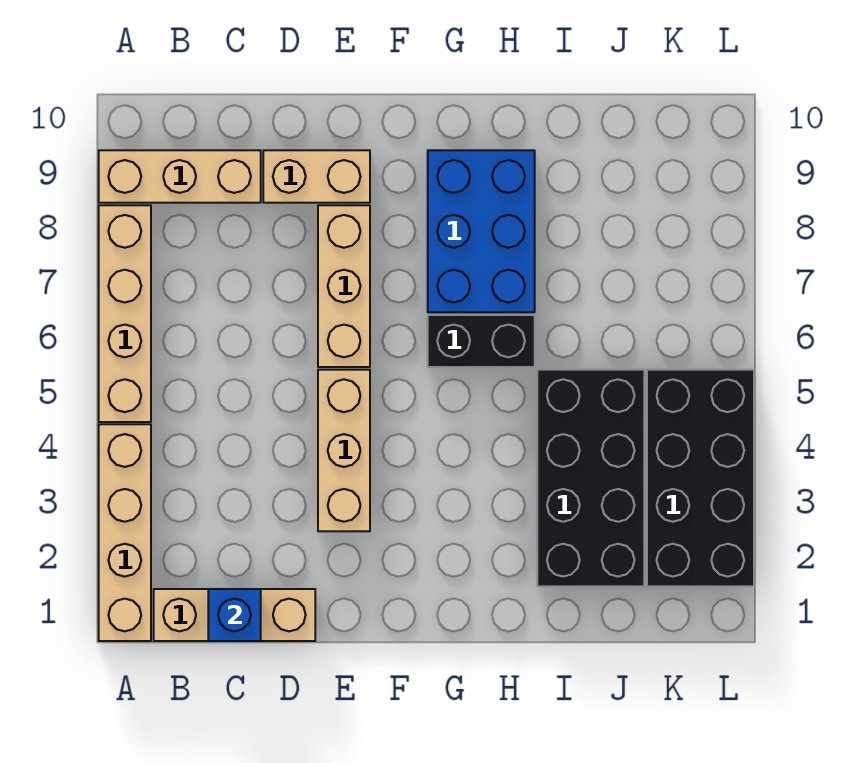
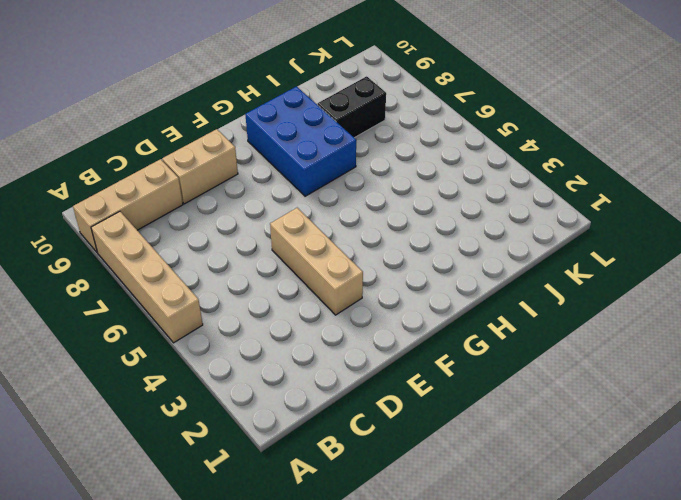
black brick I8:J8 level 1 -> black brick G6:H6 level 1
none -> tan brick A1:A4 level 1
none -> tan brick B1:D1 level 1
none -> tan brick E6:E8 level 1

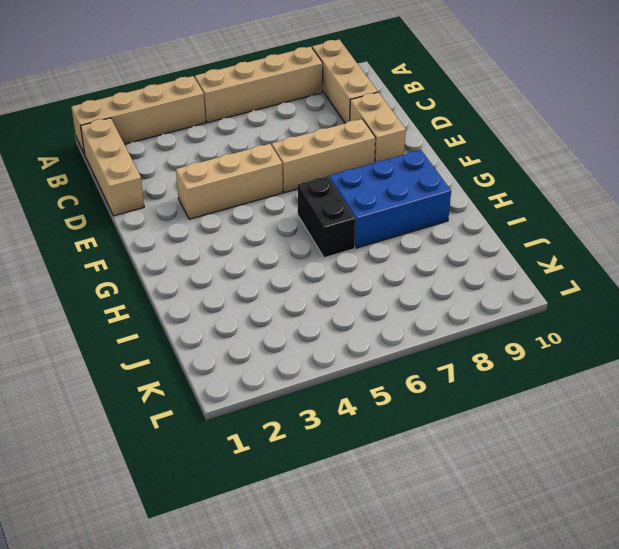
none -> black brick I2:J5 level 1
none -> black brick K2:L5 level 1
none -> blue brick C1 level 2

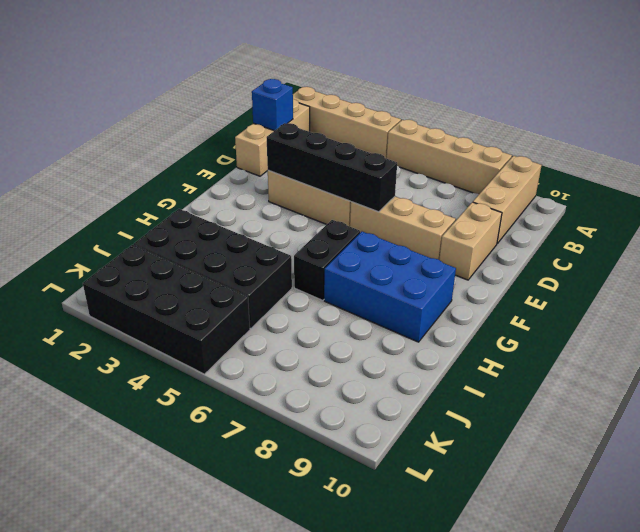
black brick E3:E6 level 2 -> none

